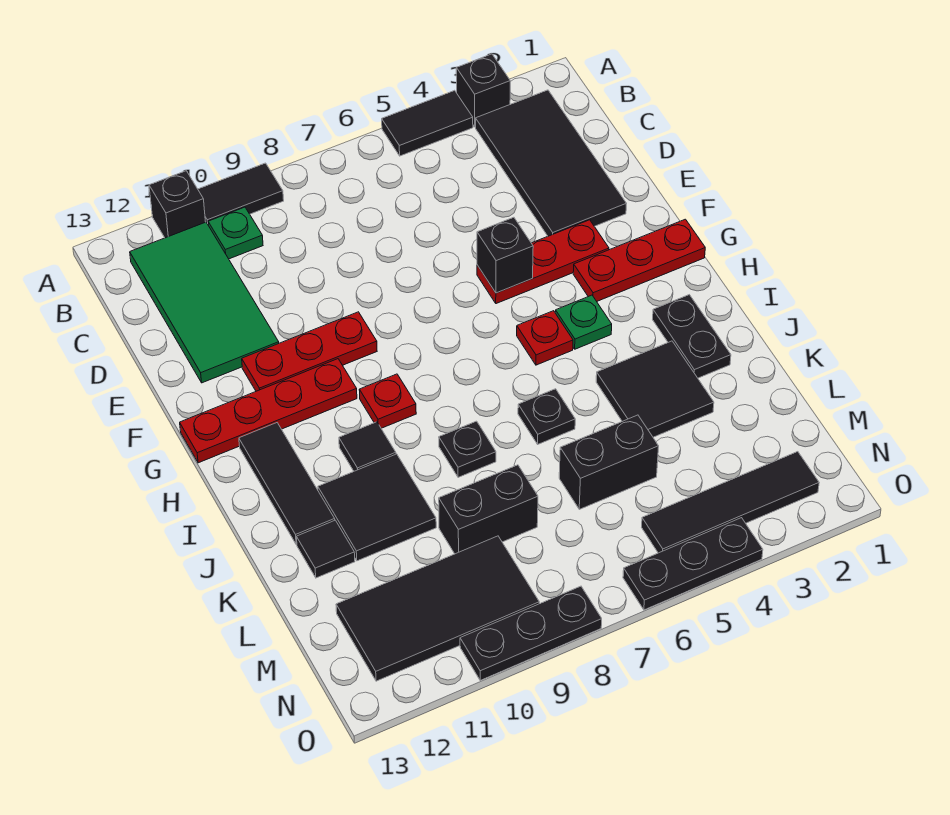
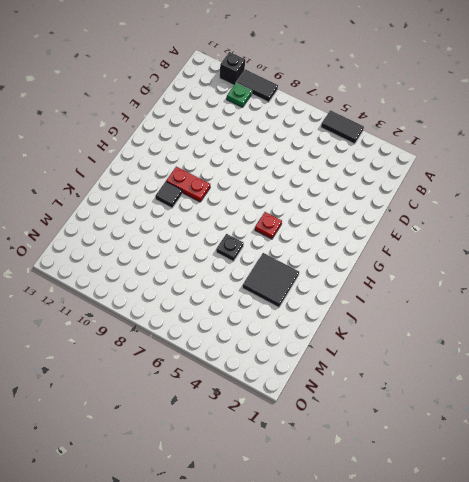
red plate H9:H10 level 1 -> red plate H9 level 1
none -> black brick A3 level 1
none -> black tile B2:E3 level 1
none -> green tile B11:E12 level 1

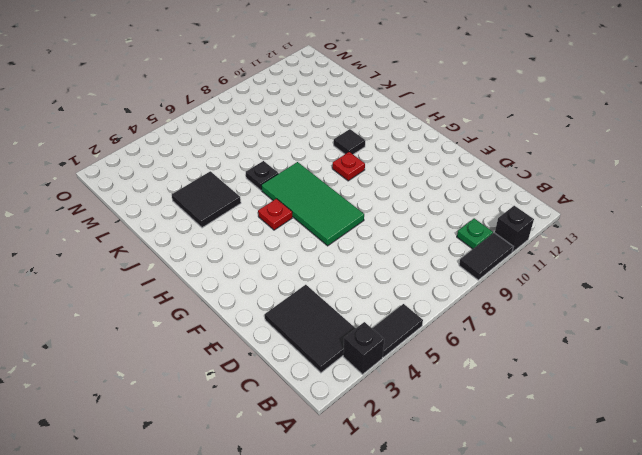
black tile B2:D3 level 1 -> black tile B2:E3 level 1
green tile F6:I7 level 1 -> green tile B11:E12 level 1
none -> red plate F3:F5 level 1
none -> red plate F9:F11 level 1
none -> red plate G1:G3 level 1

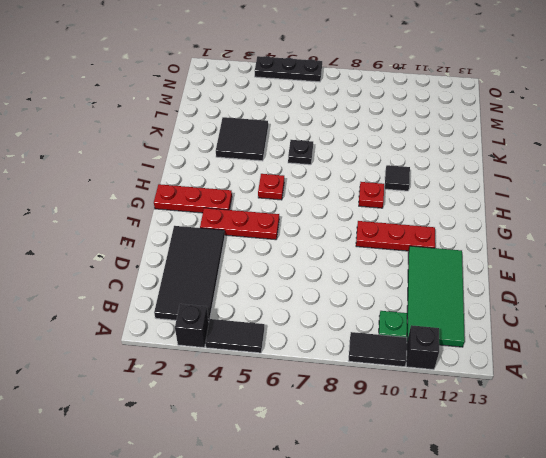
none -> red plate G10:G13 level 1
none -> green plate H4 level 1
none -> black tile H12:J12 level 1

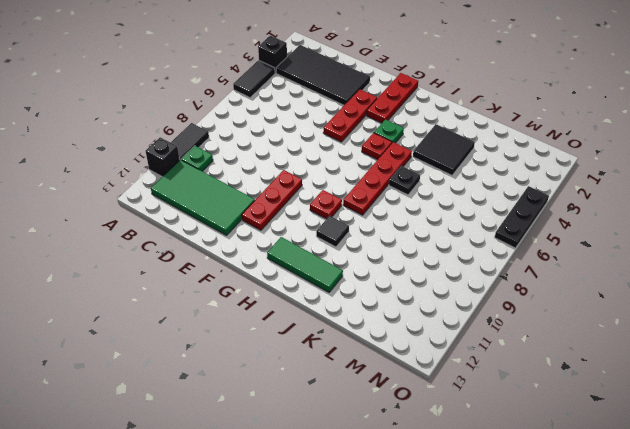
green tile H12:J12 level 1 -> black tile H12:J12 level 1
red plate I5:I8 level 1 -> red plate G10:G13 level 1
none -> black plate I2:J2 level 1
none -> black plate J8 level 1
none -> black tile J10:K11 level 1

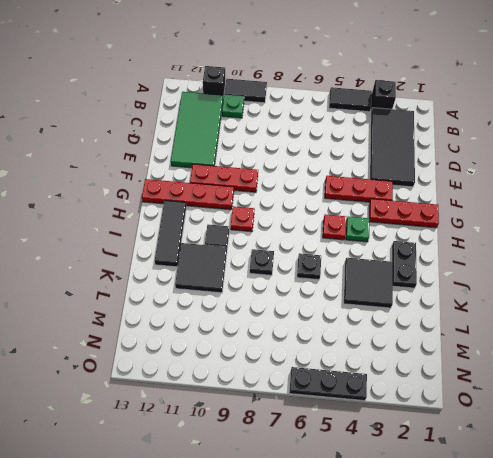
none -> black tile K12 level 1
none -> black brick L5:L6 level 1
none -> black brick L8:L9 level 1

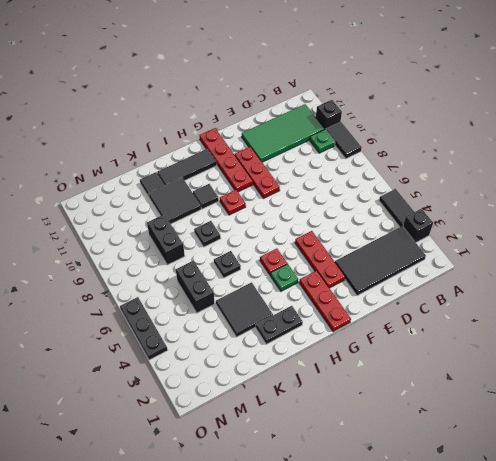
none -> black tile M9:N12 level 1
none -> black tile N2:N5 level 1
none -> black plate O8:O10 level 1

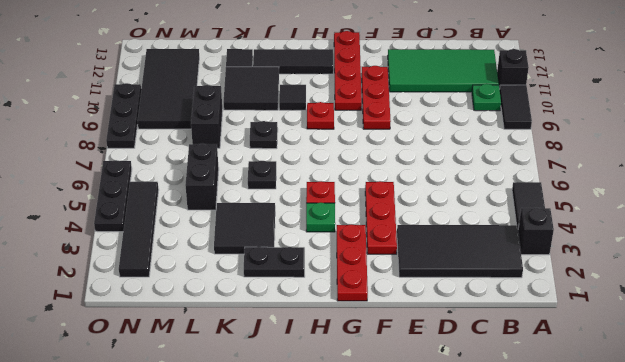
none -> black brick F5 level 2

